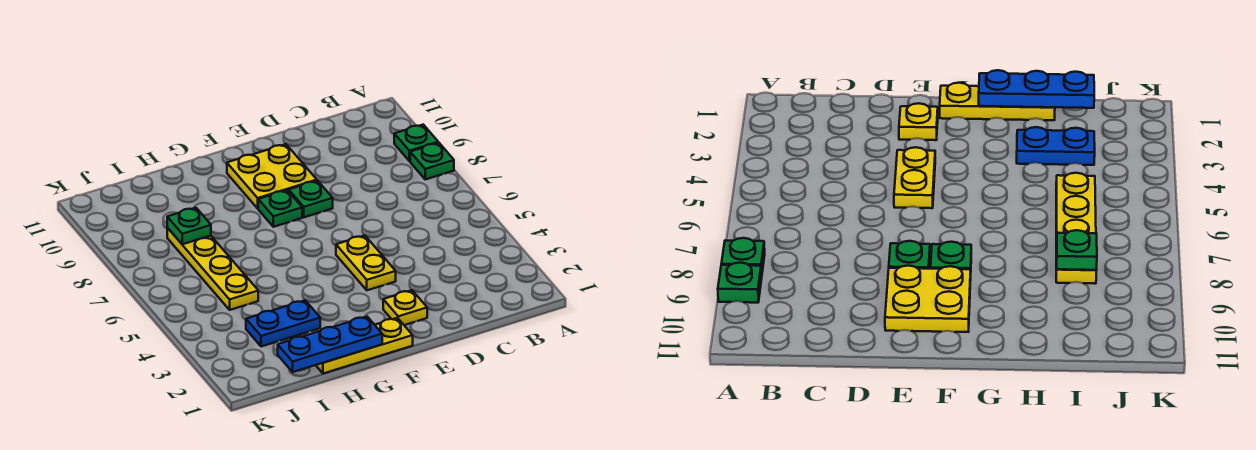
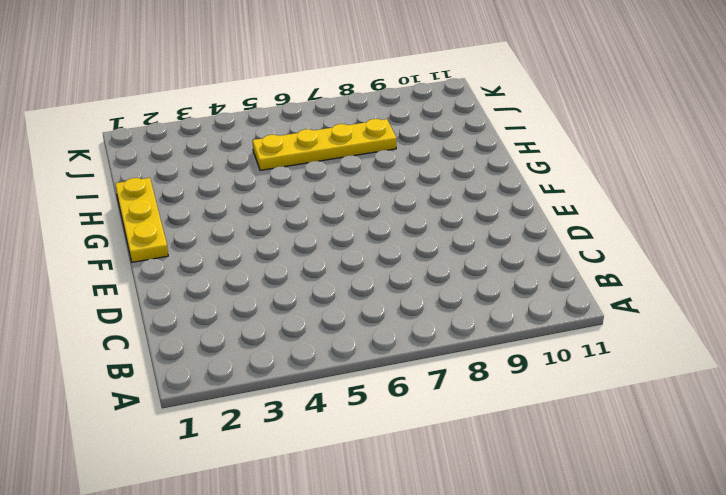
none -> green plate A8 level 1
none -> green plate A9 level 1
none -> yellow plate E2 level 1

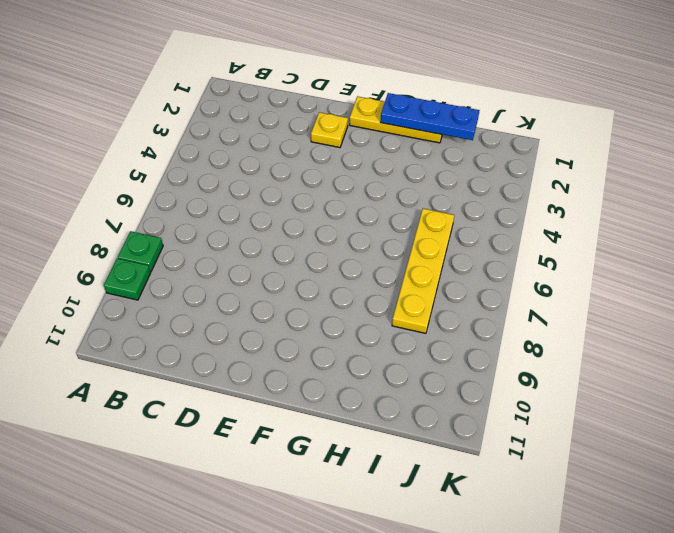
none -> yellow plate E4:E5 level 1
none -> green plate E8 level 1
none -> yellow plate E9:F10 level 1

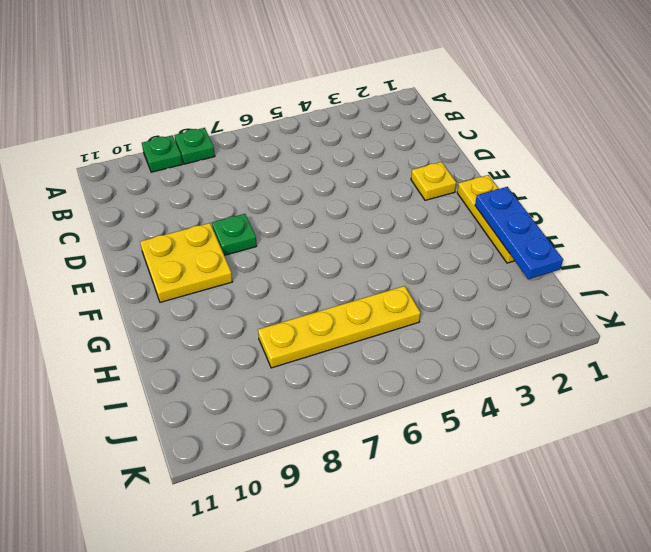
none -> yellow plate E4:E5 level 1
none -> green plate F8 level 1
none -> blue plate H3:I3 level 1

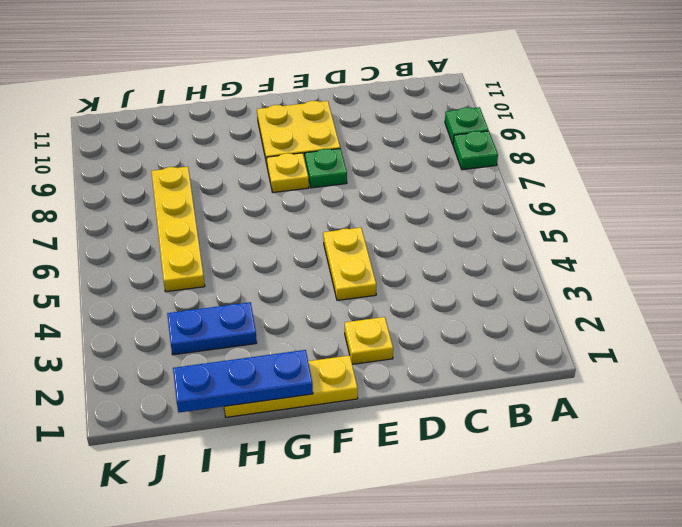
yellow plate F8 level 1 -> green plate F8 level 1
none -> green plate I8 level 2

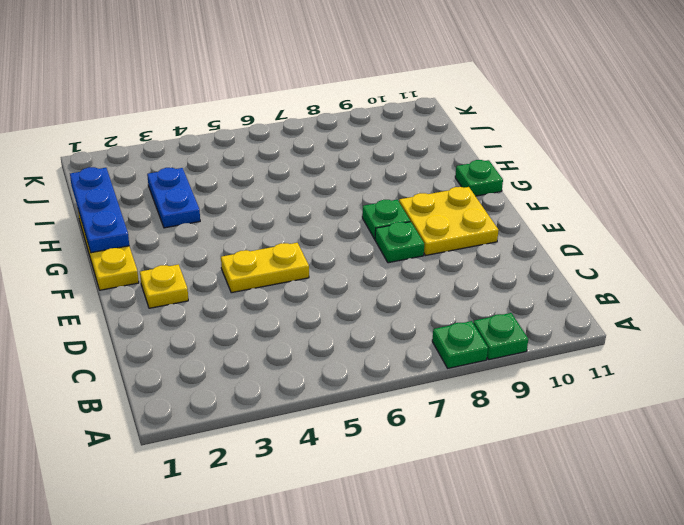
green plate G11 level 1 -> green plate I8 level 2
none -> yellow plate I5:I8 level 1

